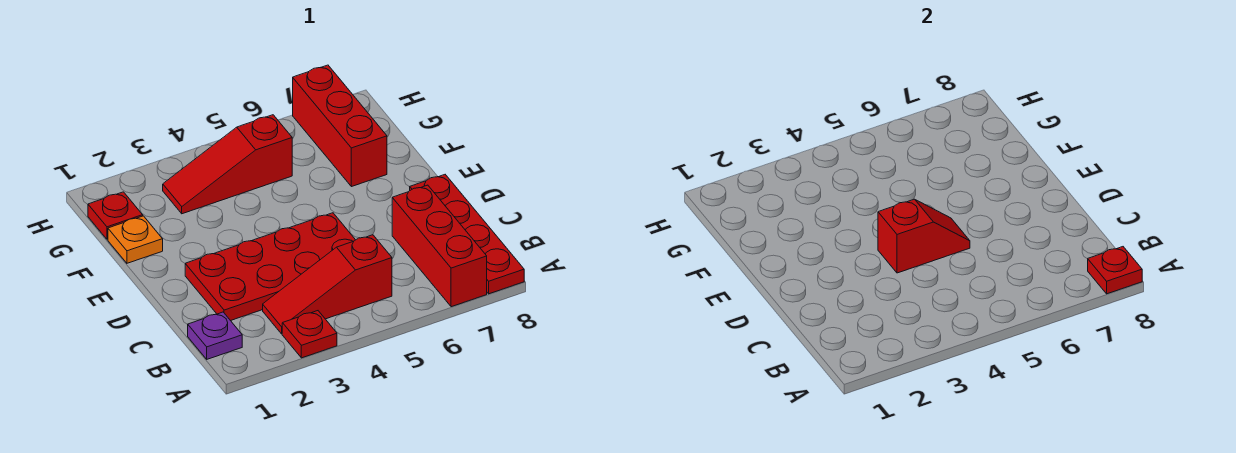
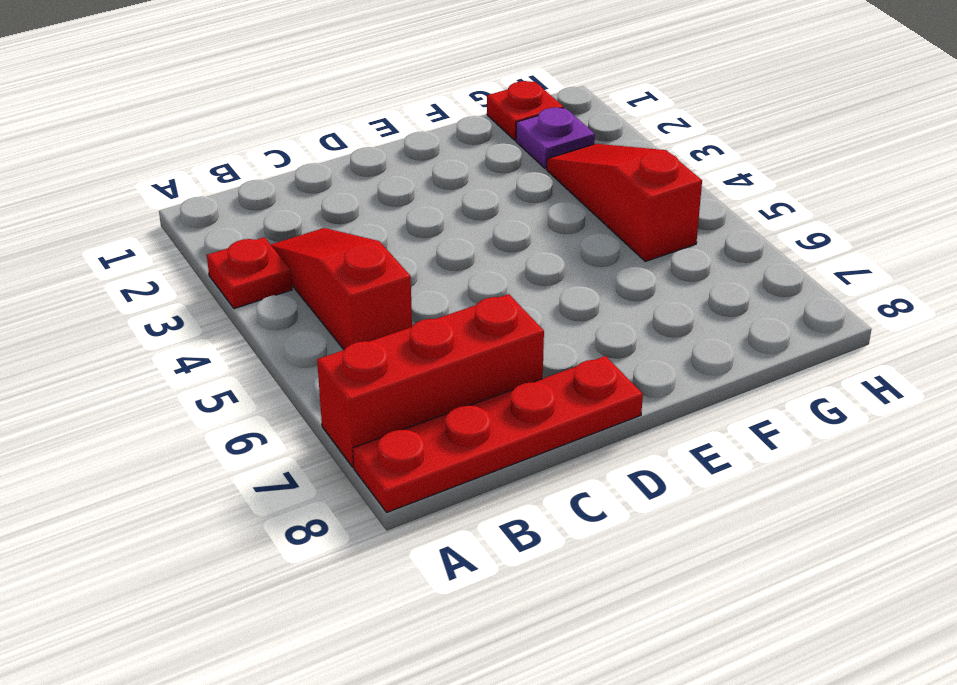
purple plate G2 level 1 -> purple plate B1 level 1
none -> red plate C2:D5 level 1
none -> orange plate F1 level 1
none -> red brick F7:H7 level 1

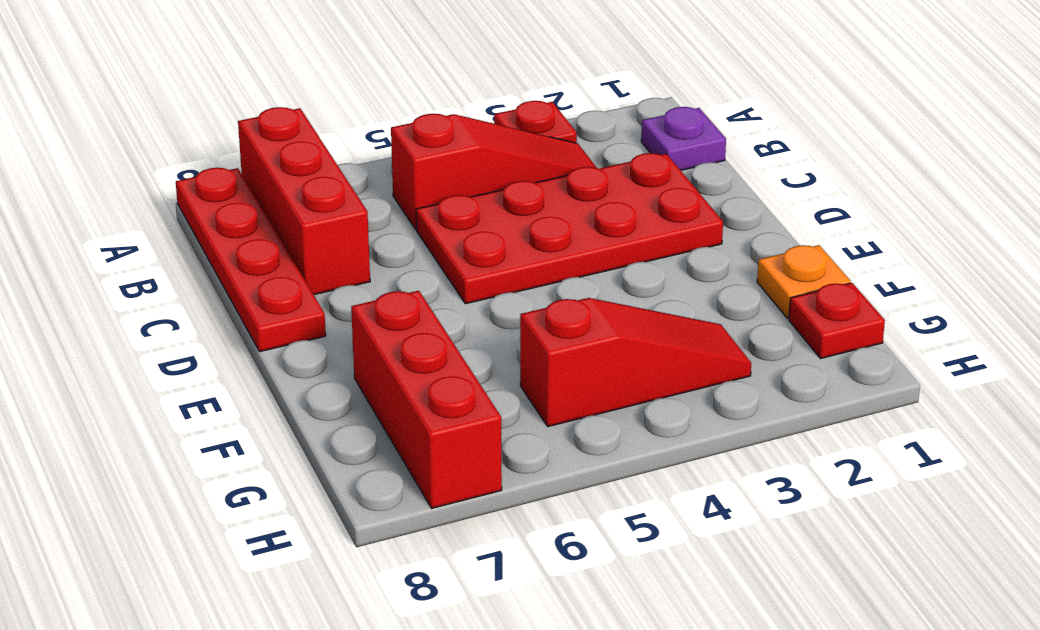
none -> red plate A8 level 2
none -> red slope D4:D5 level 2 top 4

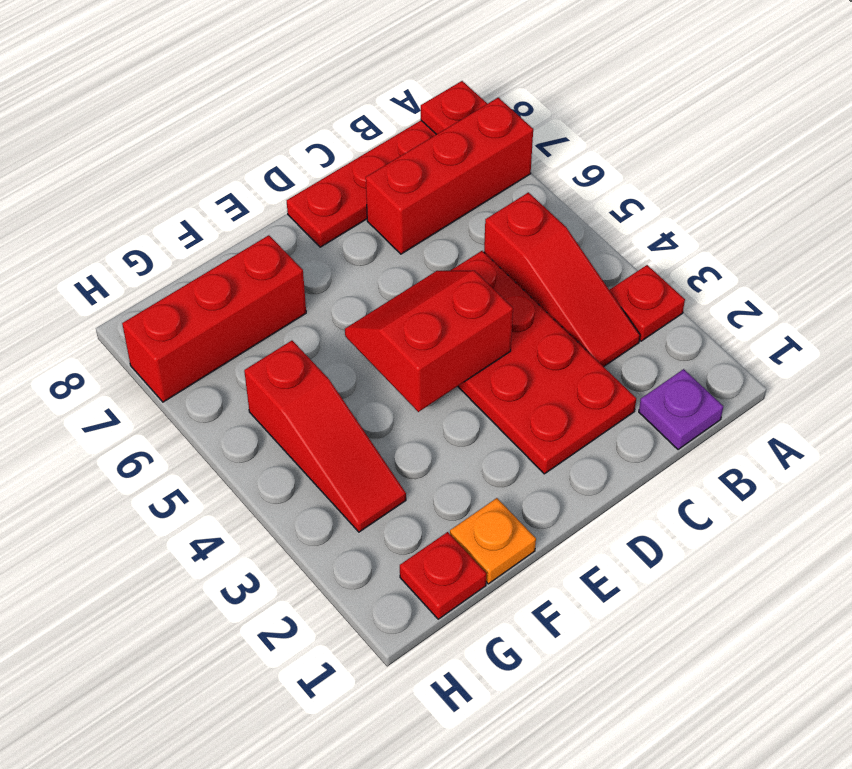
red slope D4:E5 level 2 top 4 -> red slope D4:D5 level 2 top 4

